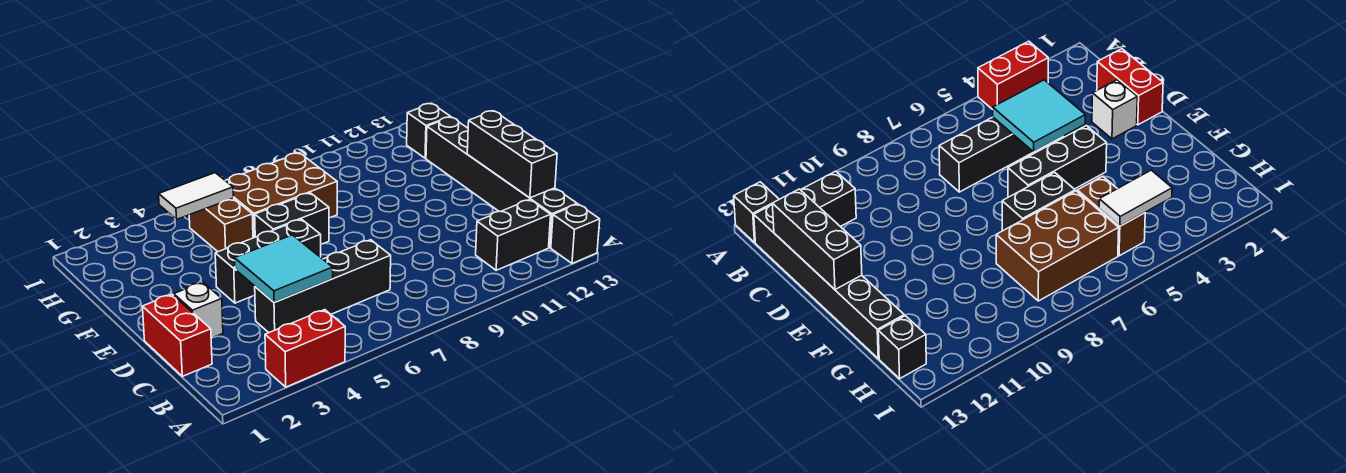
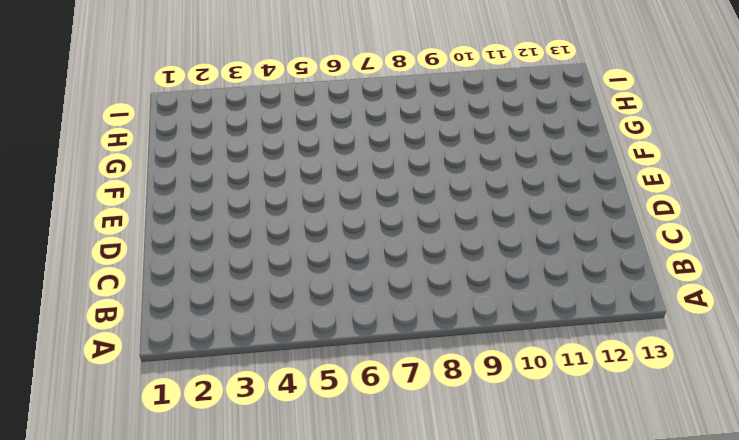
none -> red brick A3:A4 level 1
none -> black brick A13 level 1
none -> black brick B11:B12 level 1

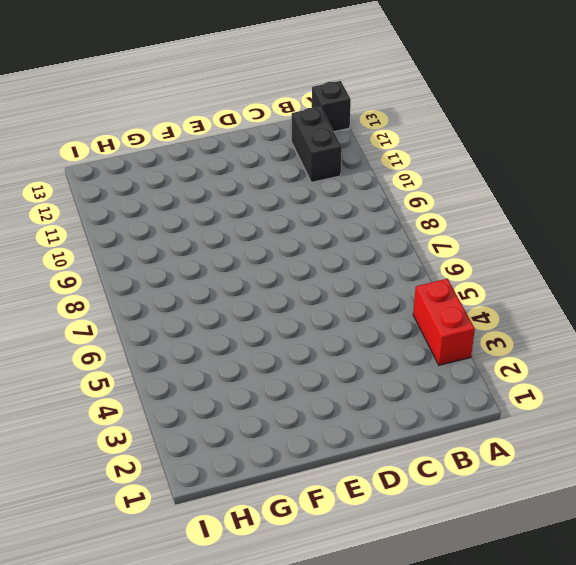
none -> black brick B13:G13 level 1
none -> red brick C1:D1 level 1
none -> black brick C4:C7 level 1

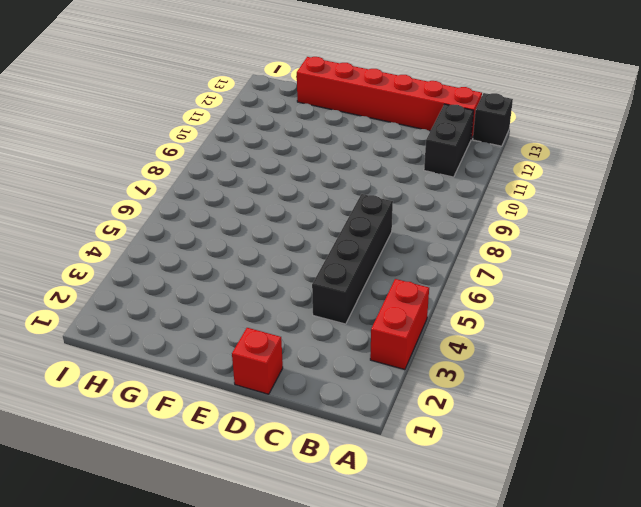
red brick B13:G13 level 1 -> black brick B13:G13 level 1
red brick D1 level 1 -> red brick C1:D1 level 1
none -> white brick D2 level 1
none -> black brick E4:E6 level 1
none -> black brick F6:F7 level 1

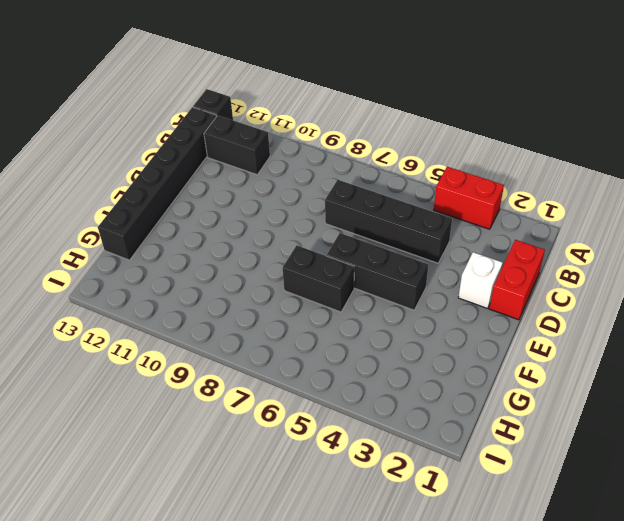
none -> brown brick G5:H5 level 1
none -> brown brick G6:H8 level 1
none -> black brick H13 level 1

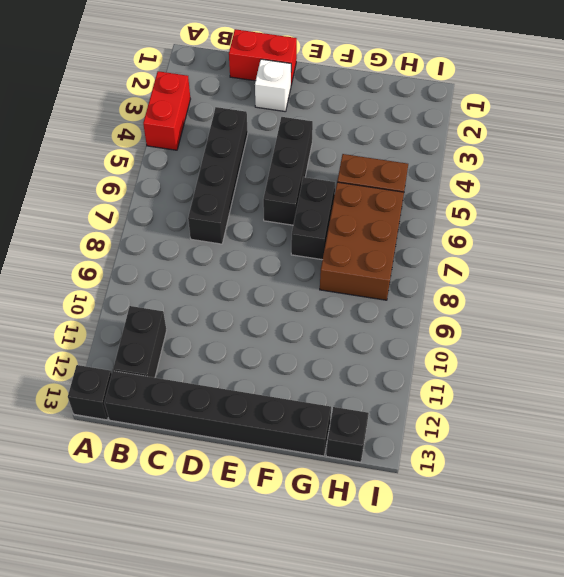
none -> cyan tile C4:D5 level 2
none -> black brick C13:E13 level 2
none -> white tile H4:H5 level 2

